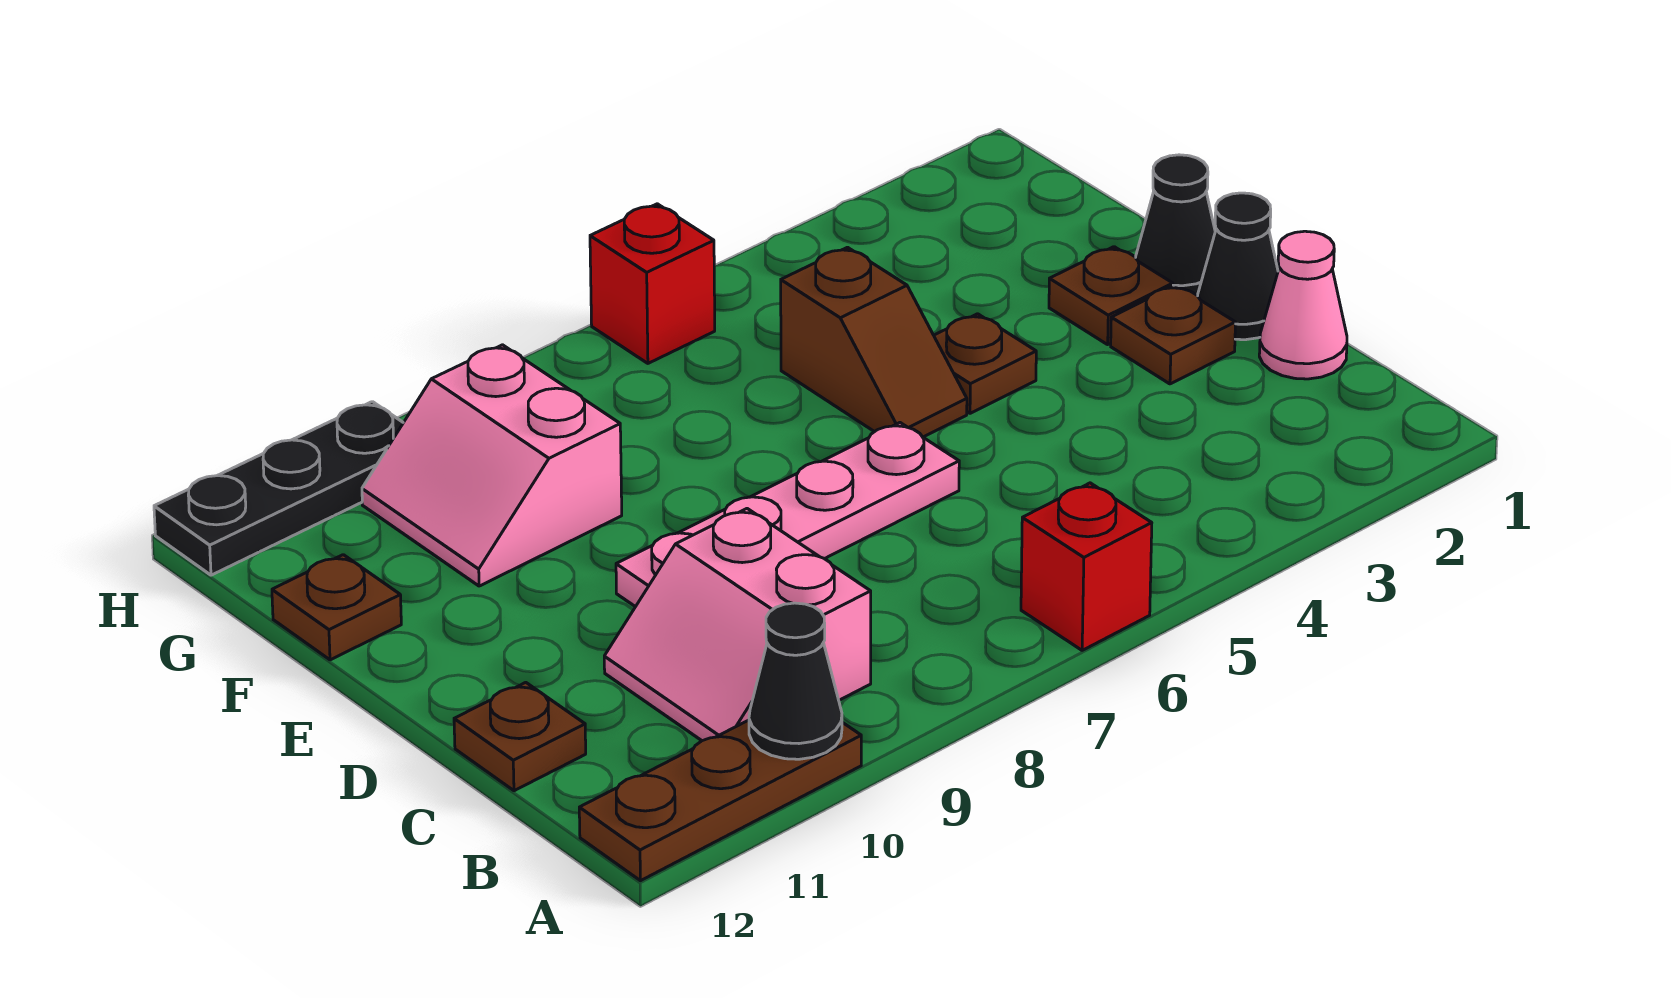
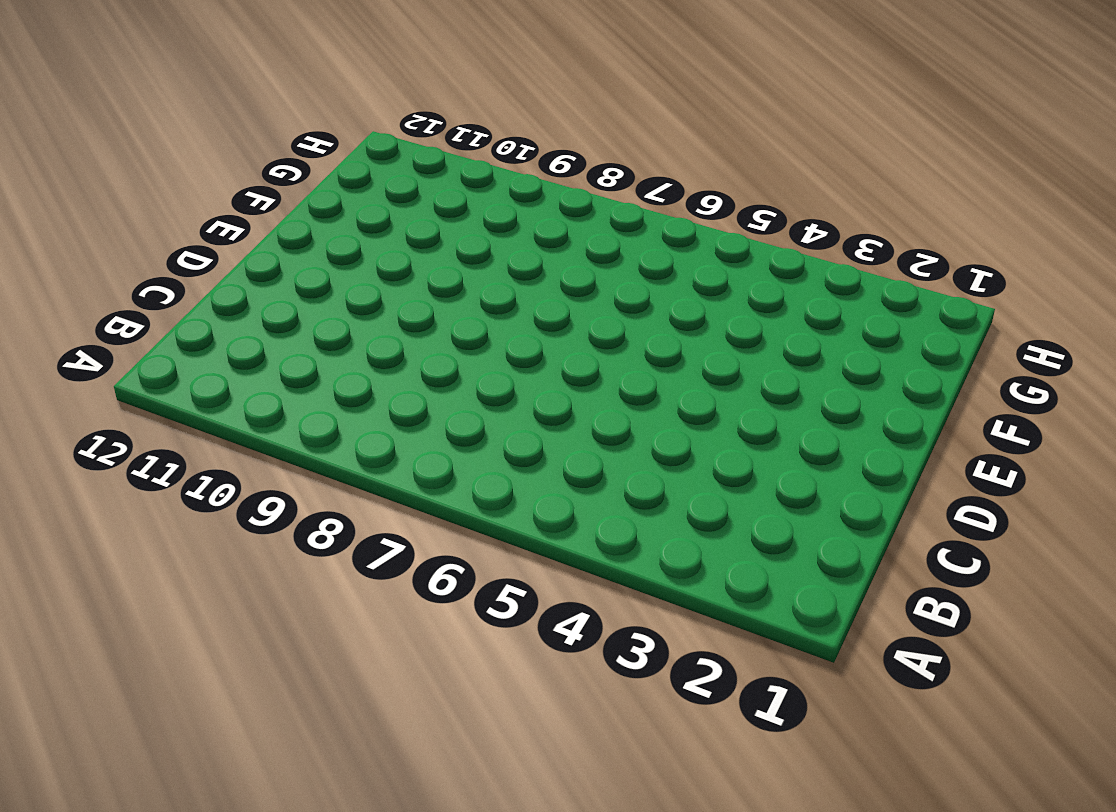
none -> red brick A6 level 1
none -> brown plate A10:A12 level 1
none -> pink slope B9:C10 level 1 top 9

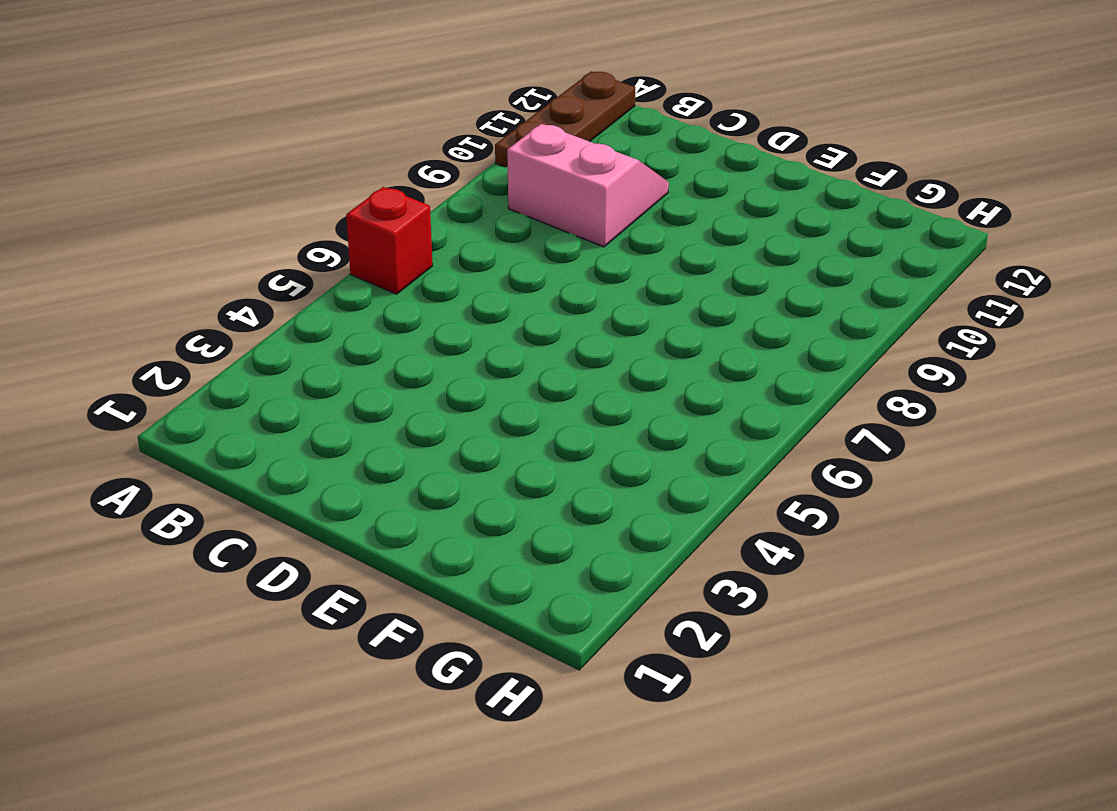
none -> pink cone C1 level 1
none -> brown plate C12 level 1
none -> black cone D1 level 1

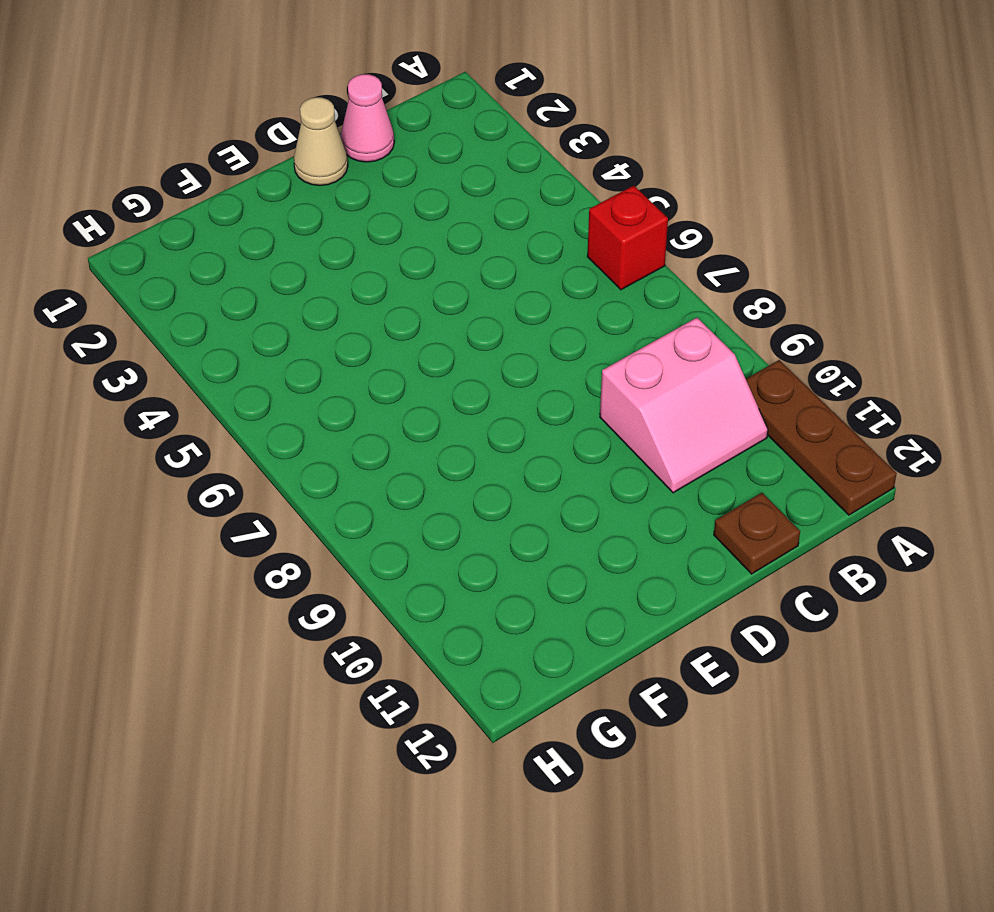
tan cone D1 level 1 -> black cone D1 level 1
none -> brown plate D2 level 1
none -> pink plate D6:D9 level 1
none -> black cone E1 level 1

